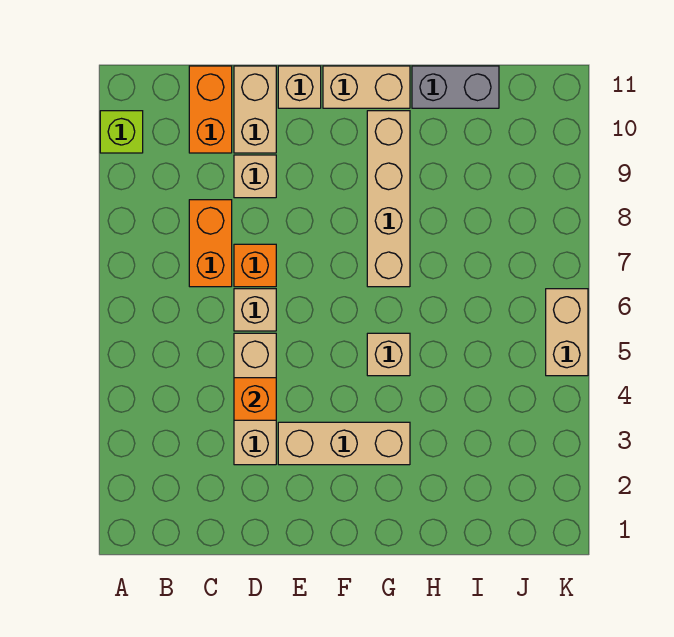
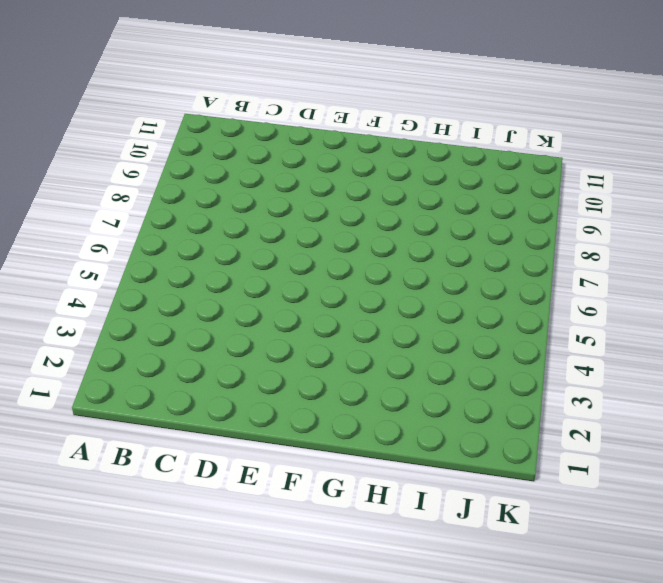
none -> lime brick A10 level 1
none -> orange brick C7:C8 level 1
none -> orange brick C10:C11 level 1

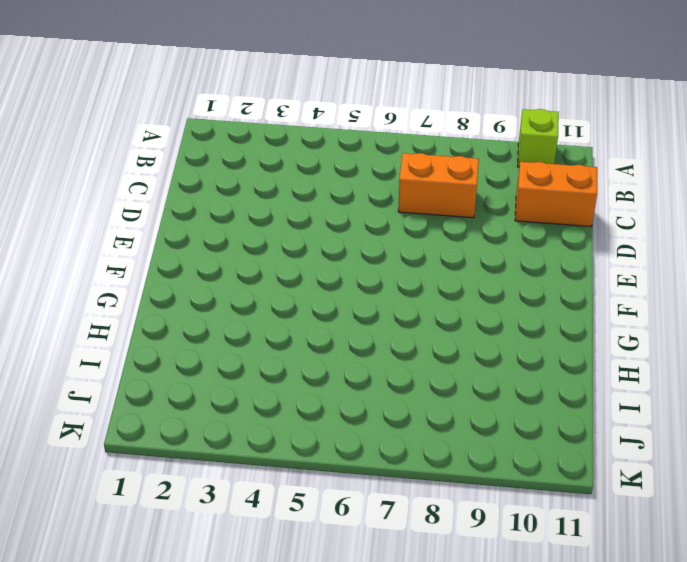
none -> tan brick D3:D5 level 1
none -> tan brick D6 level 1
none -> orange brick D7 level 1

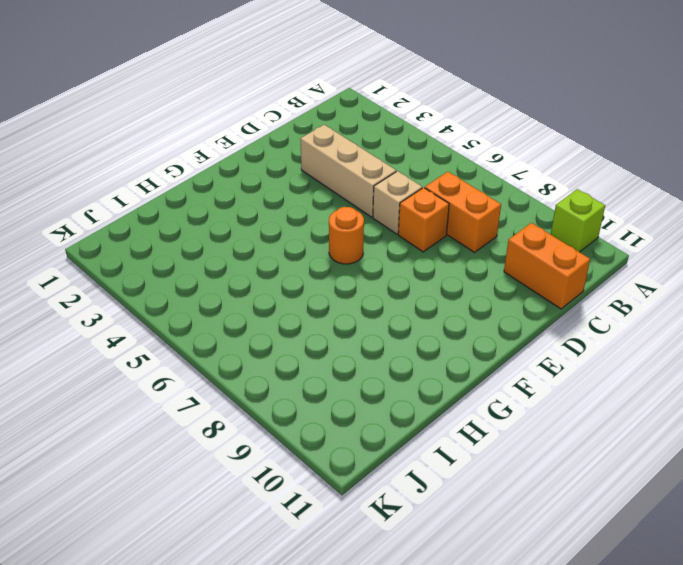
orange round brick F6 level 1 -> none
none -> tan brick D9 level 1
none -> tan brick D10:D11 level 1
none -> tan brick E3:G3 level 1

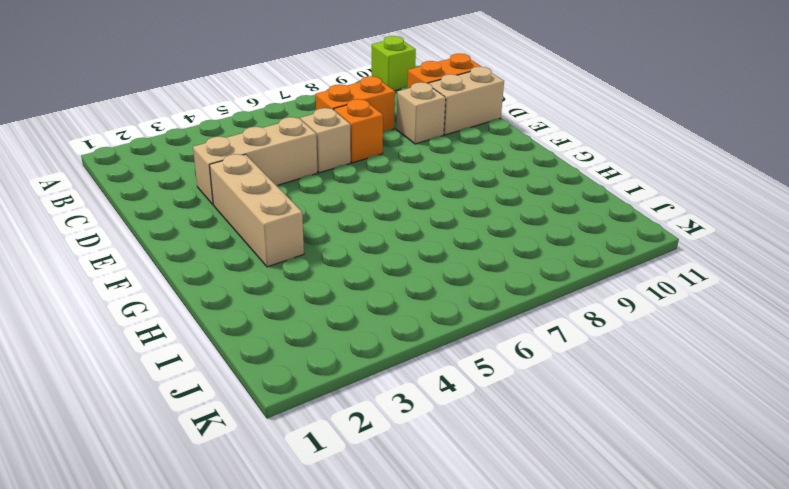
none -> tan brick E11 level 1
none -> tan brick F11:G11 level 1
none -> tan brick G5 level 1

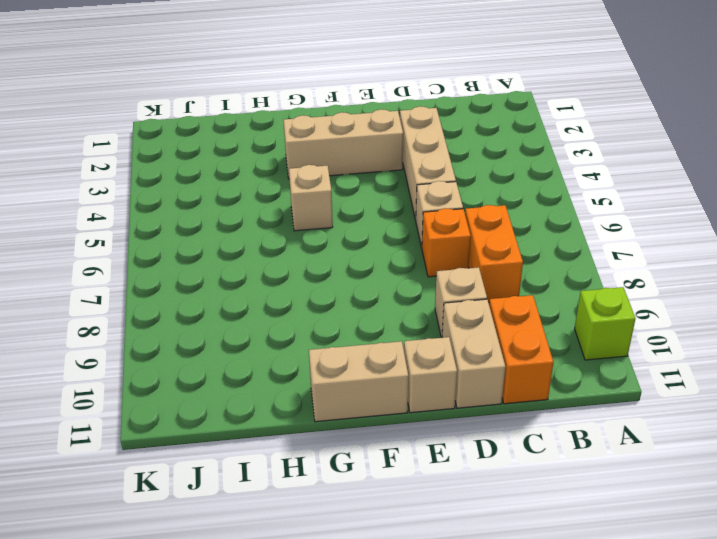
none -> tan brick G7:G10 level 1
none -> grey brick H11:I11 level 1
none -> tan brick K5:K6 level 1

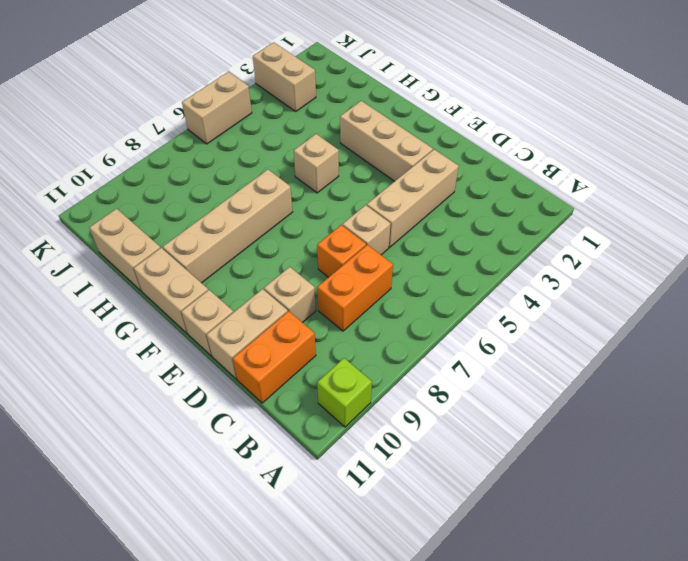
tan brick H11:I11 level 1 -> grey brick H11:I11 level 1
tan brick J3:K3 level 1 -> none
none -> orange brick D4 level 2

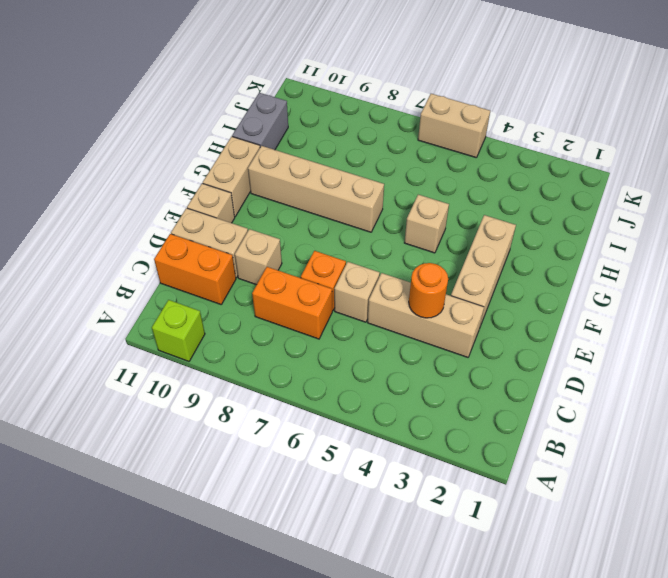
orange round brick D4 level 2 -> orange brick D4 level 2

